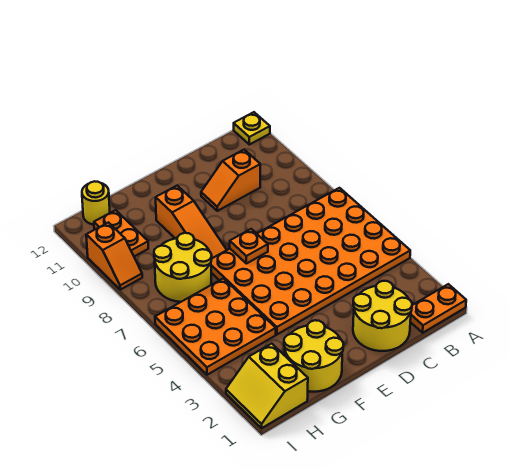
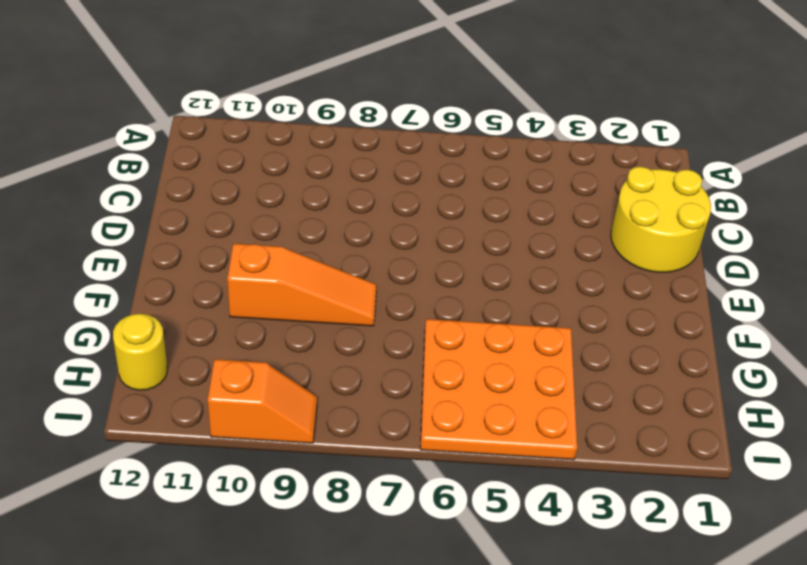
none -> orange plate A1:B1 level 1
none -> orange plate A4:F7 level 1
none -> yellow plate A12 level 1

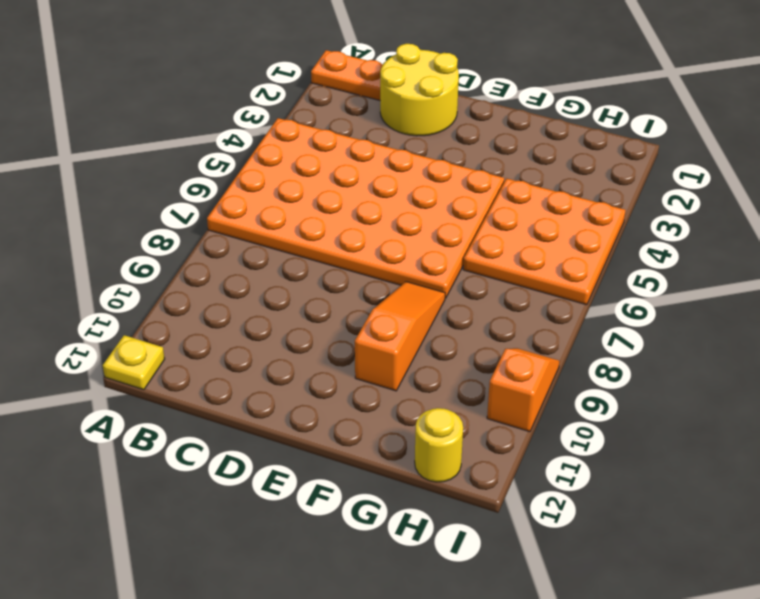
none -> orange slope C10:D10 level 1 top C
none -> yellow round brick F1:G2 level 1
none -> yellow round brick G7:H8 level 1

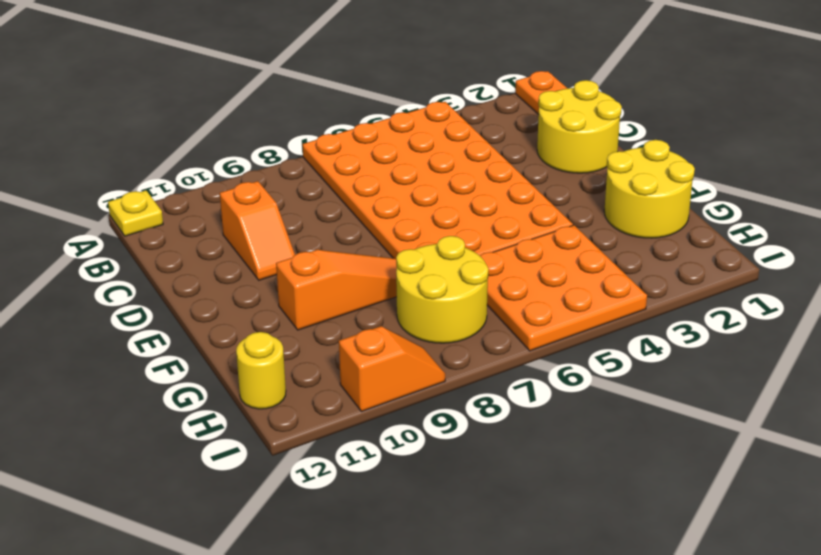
none -> yellow slope H1:I2 level 1 top H
none -> orange plate H10:H11 level 1
none -> orange plate E7 level 2

